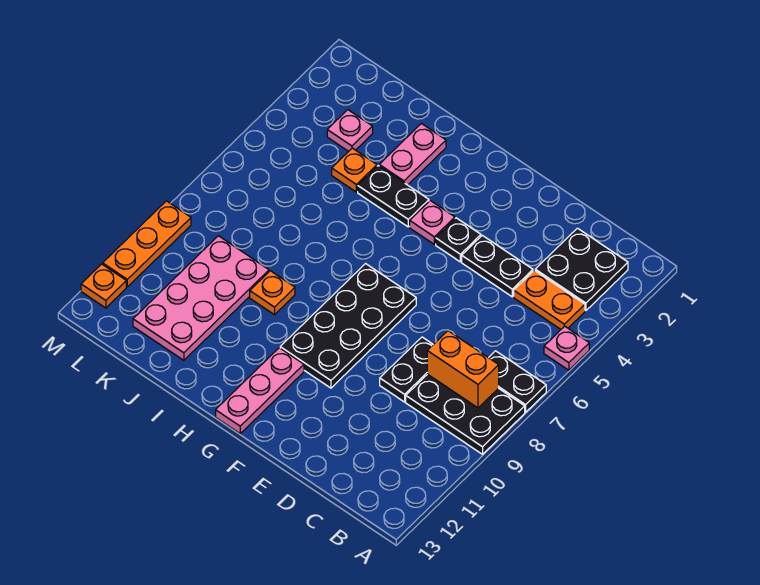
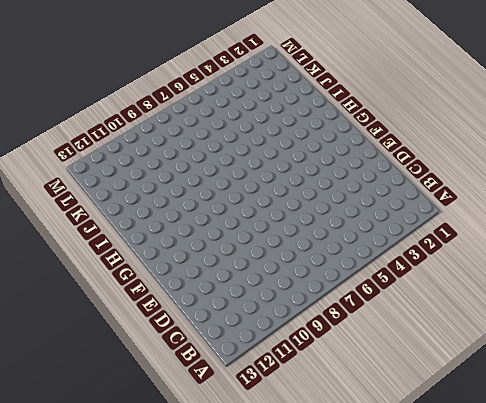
none -> pink plate A5 level 1
none -> black plate A7:B7 level 1
none -> black plate A8:C9 level 1

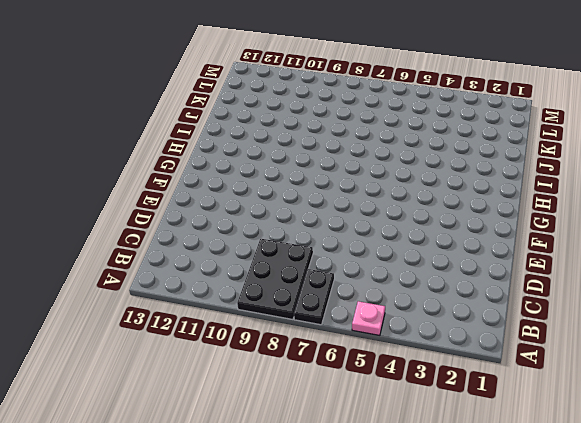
none -> black plate B2:C3 level 1
none -> orange plate B4:C4 level 1
none -> black plate D4:E4 level 1

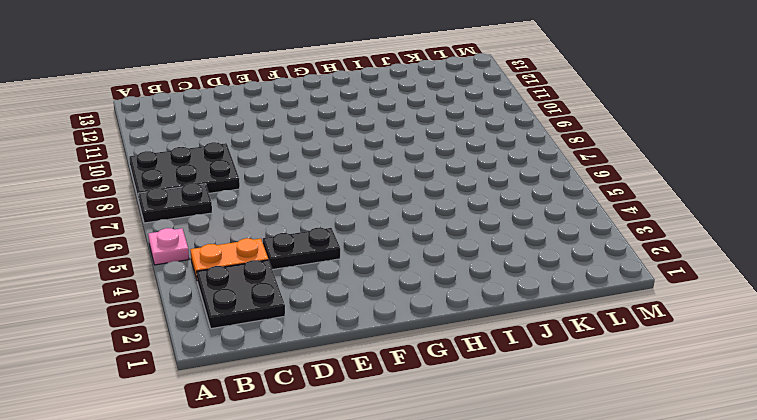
none -> black plate D8:D9 level 1
none -> black plate F4 level 1
none -> black plate F7:G10 level 1

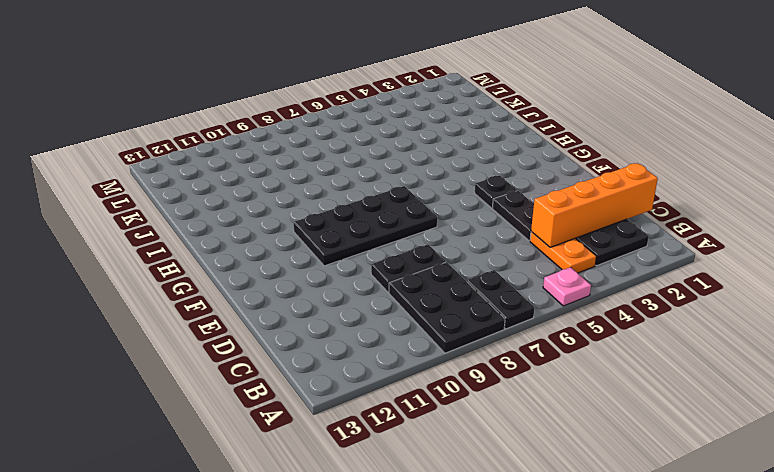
orange brick C1:C4 level 2 -> none
none -> pink plate G4 level 1
none -> pink plate G11:G13 level 1
none -> black plate H4:I4 level 1

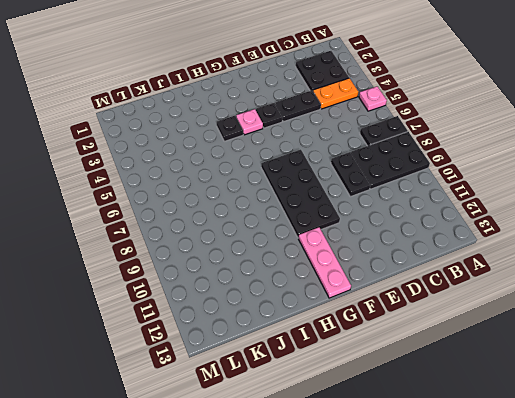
black plate H4 level 1 -> black plate H4:I4 level 1
none -> pink plate I2:I3 level 1
none -> orange plate I9 level 1
none -> orange plate J4 level 1

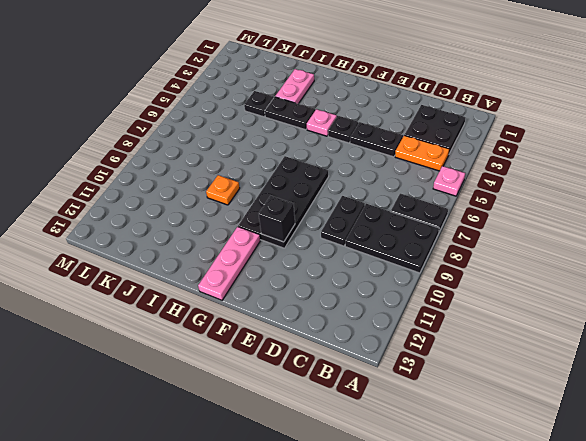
black brick F10 level 2 -> none
black plate J4 level 1 -> orange plate J4 level 1
none -> pink plate J9:K12 level 1
none -> pink plate K3 level 1
none -> orange plate M9:M11 level 1

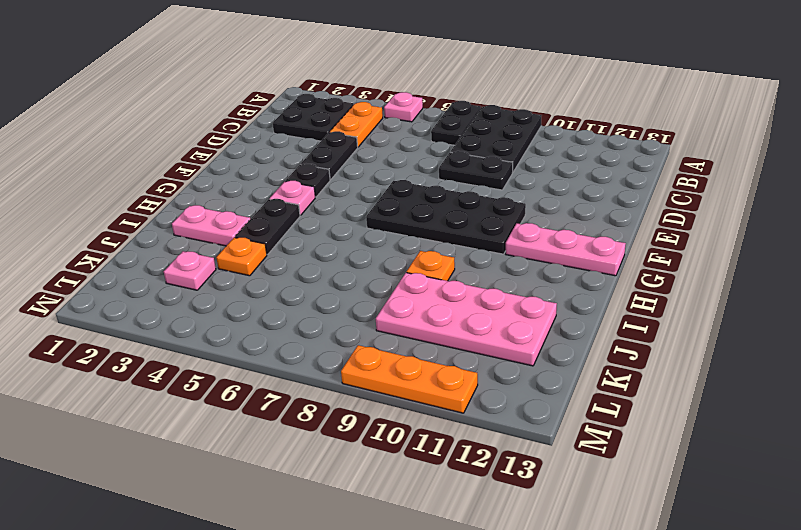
none -> orange plate M12 level 1
none -> orange brick B8:C8 level 2

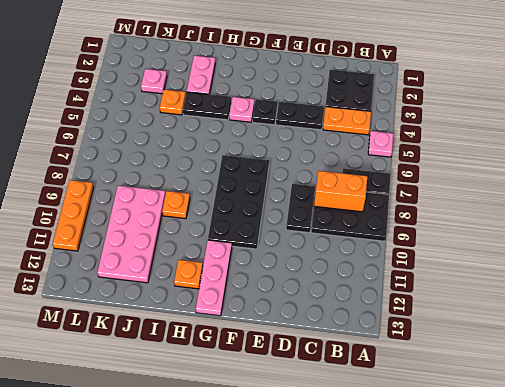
orange plate H12 level 1 -> orange plate M12 level 1

